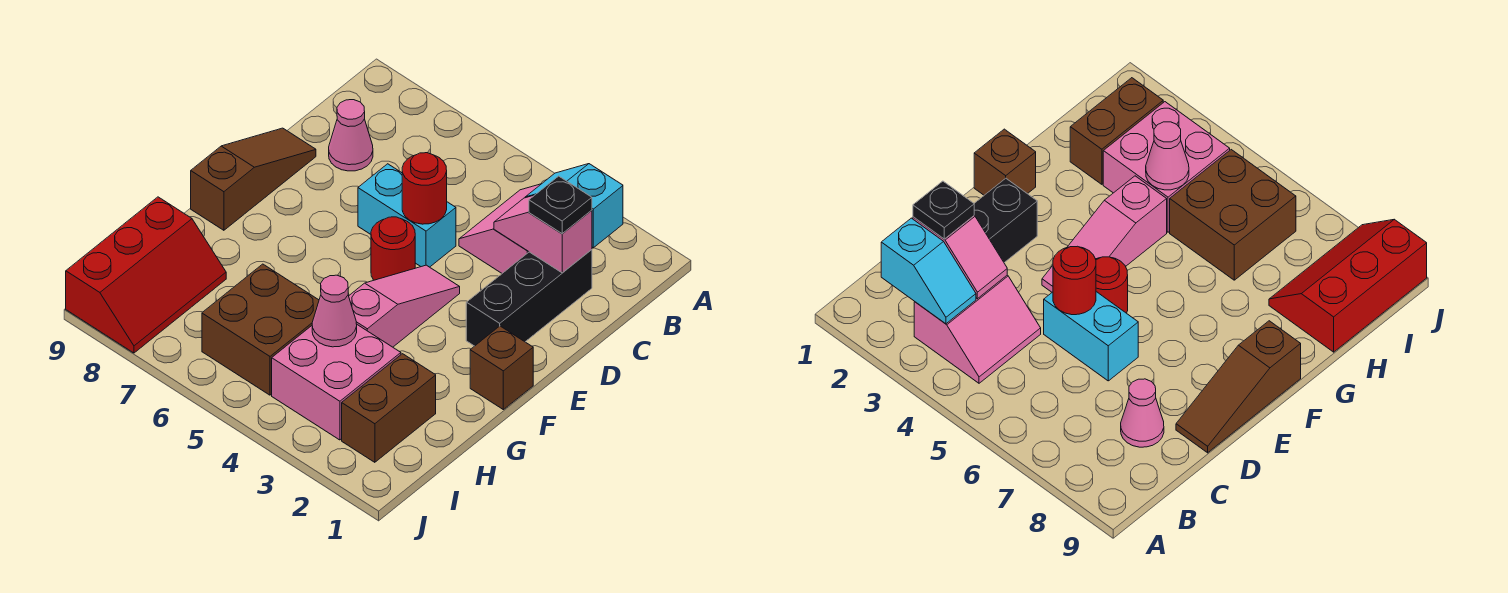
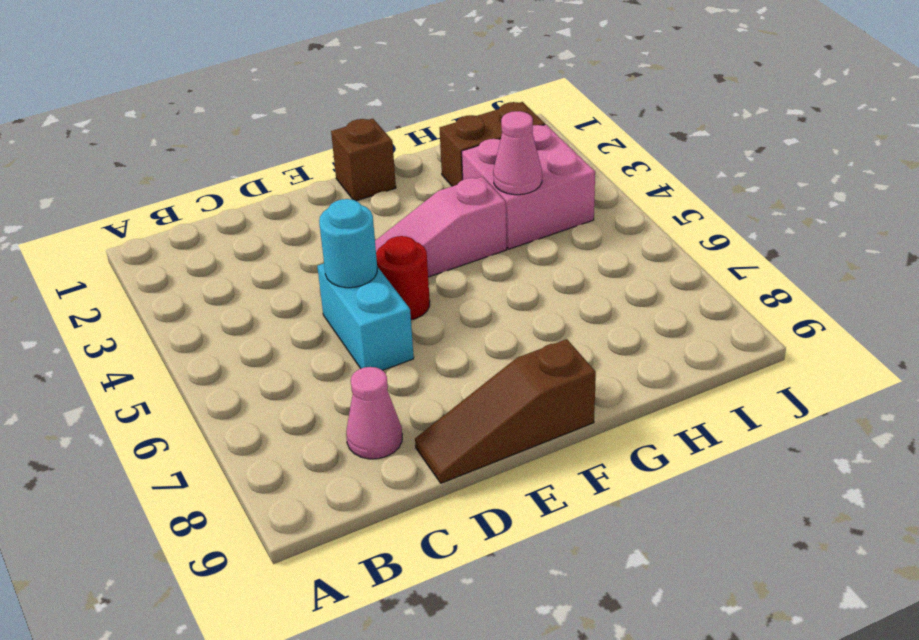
cyan round brick D5 level 2 -> red round brick D5 level 2
none -> pink slope B3:C4 level 1 top 3
none -> black brick C2:E2 level 1
none -> brown brick H5:I6 level 1

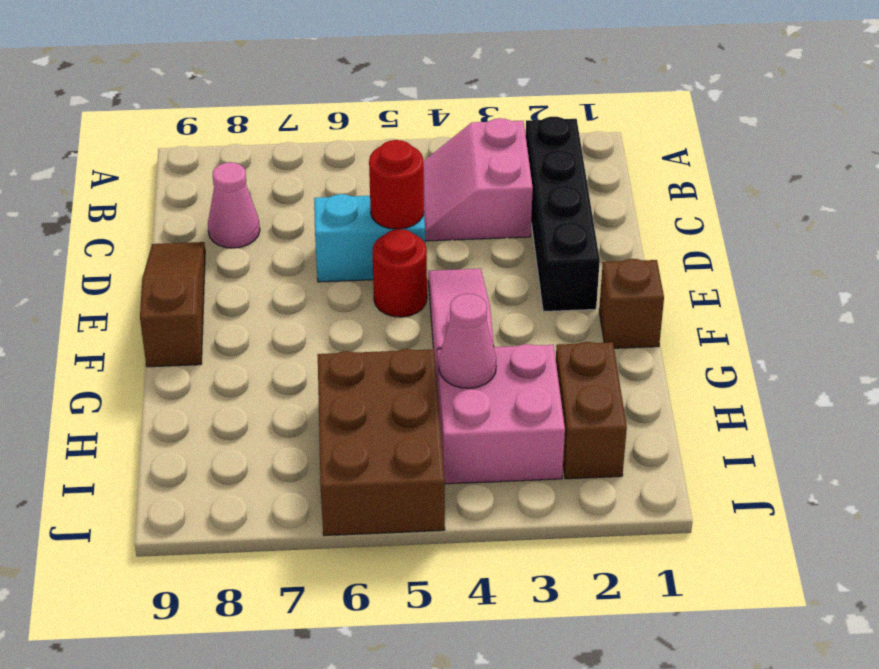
black brick B2:E2 level 1 -> black brick C2:E2 level 1
brown brick H5:J6 level 1 -> brown brick H5:I6 level 1
none -> red slope H8:J9 level 1 top 9
none -> cyan slope B2:B3 level 2 top 2
none -> pink slope C2:C3 level 2 top 2

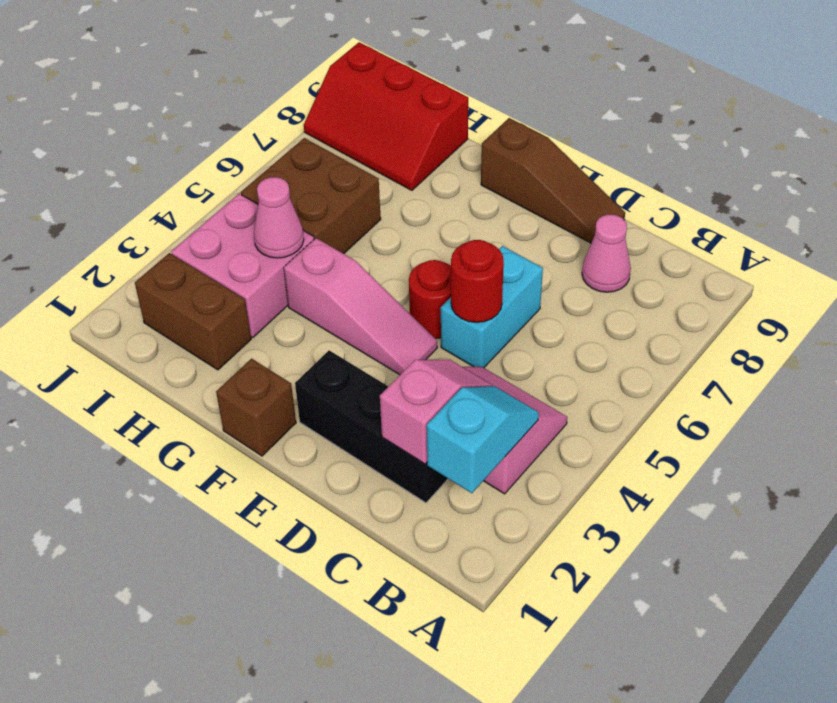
none -> black plate C2 level 3

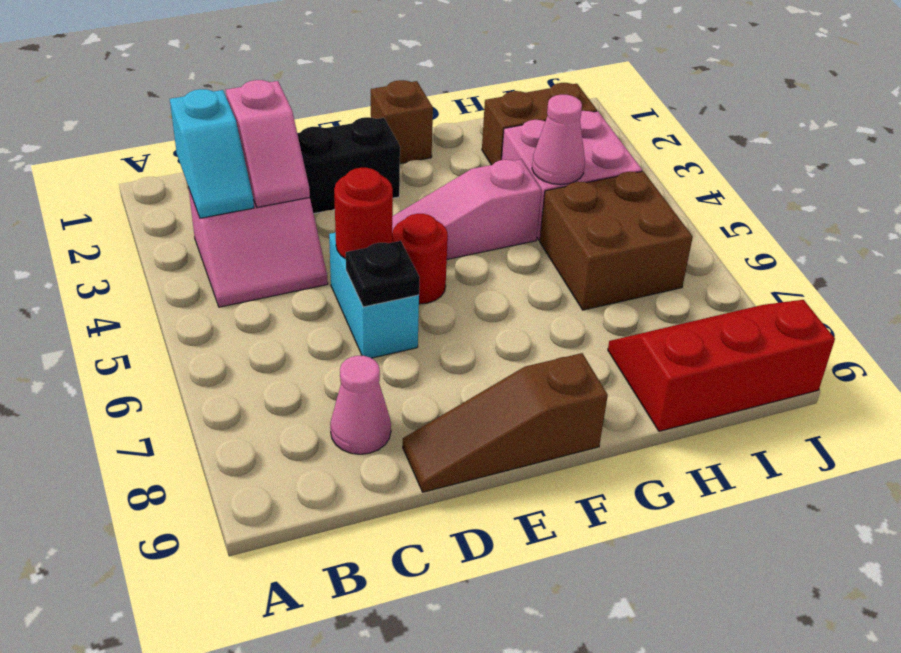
black plate D6 level 2 -> black plate C2 level 3

